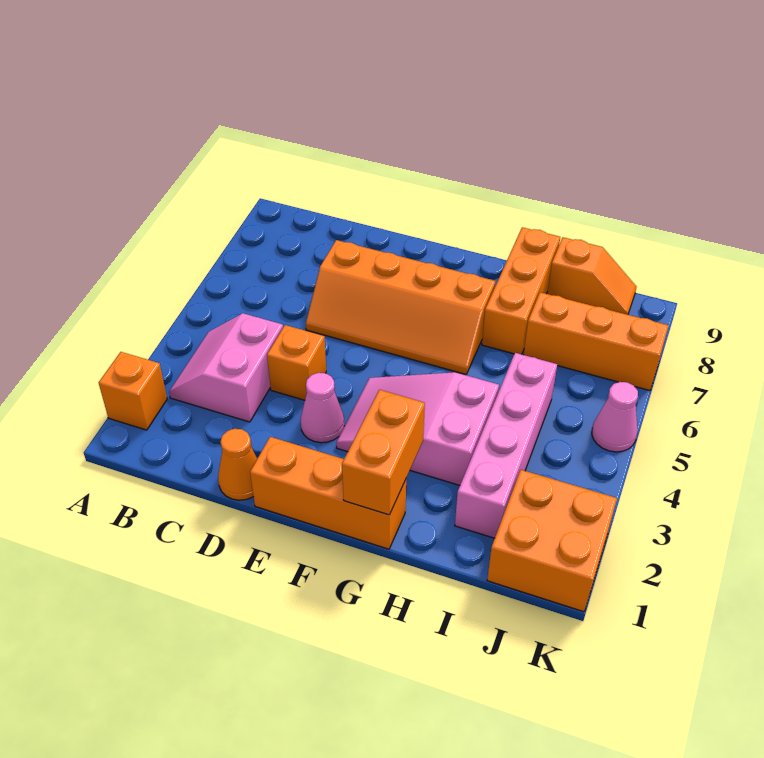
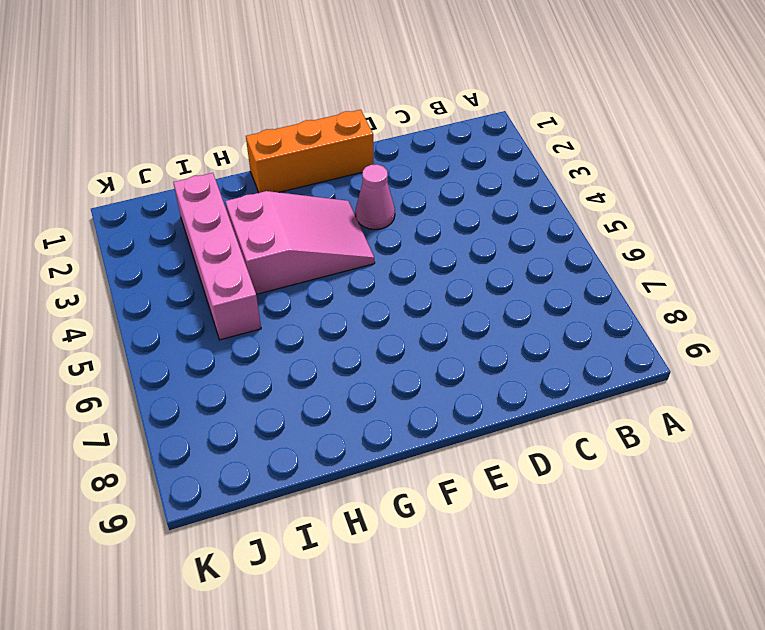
none -> orange brick A2 level 1
none -> pink slope B3:C4 level 1 top C
none -> orange cone D1 level 1

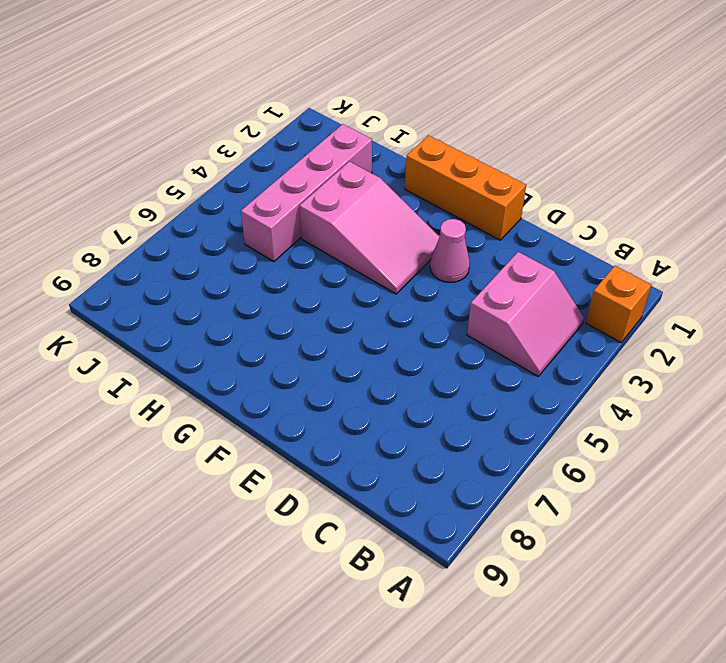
none -> orange cone D1 level 1
none -> orange brick D4 level 1
none -> orange slope D6:G7 level 1 top 7

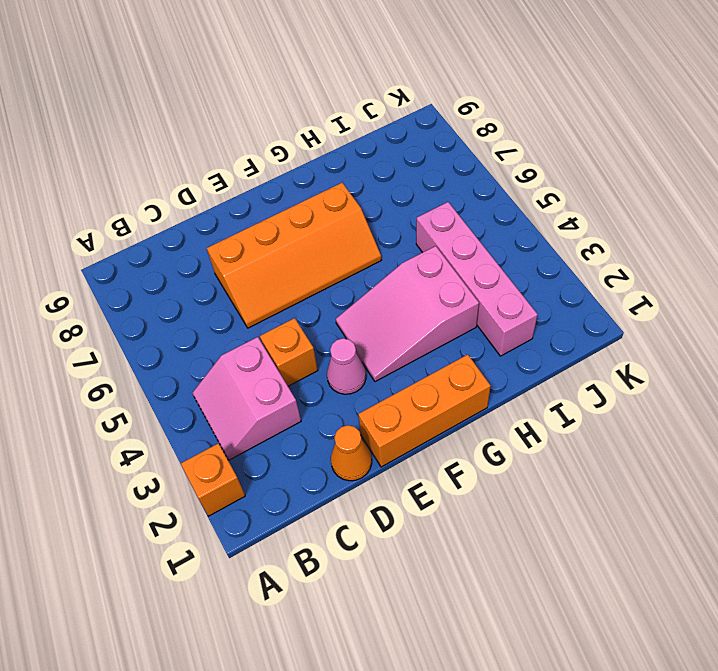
none -> orange brick H7:H9 level 1
none -> orange brick I7:K7 level 1
none -> orange slope I9:J9 level 1 top I

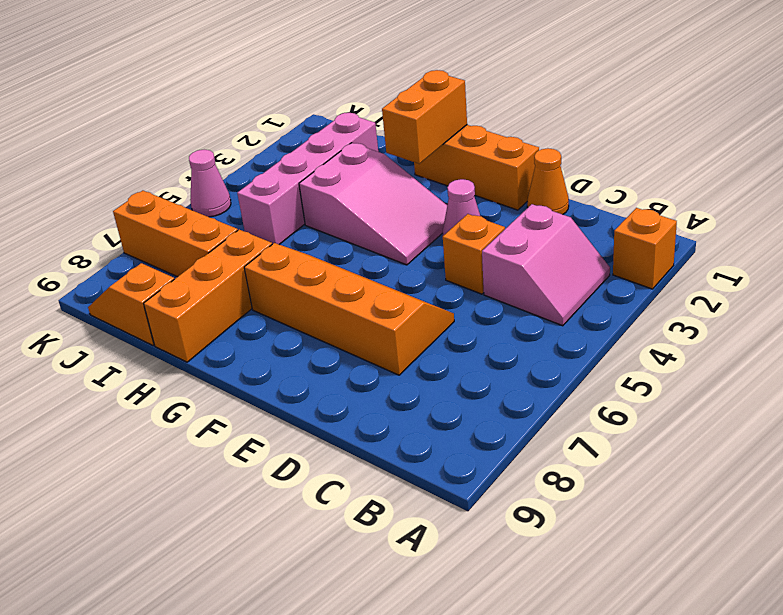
none -> orange brick J1:K2 level 1

